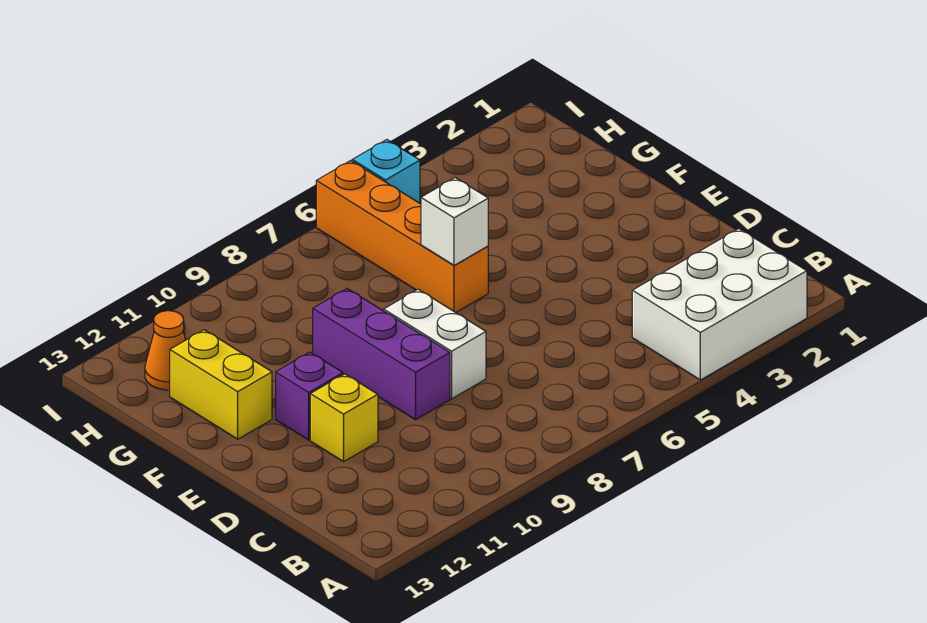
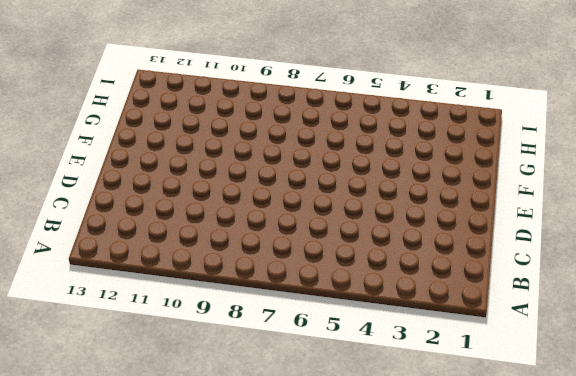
none -> white brick A2:B4 level 1
none -> white brick D8:E8 level 1

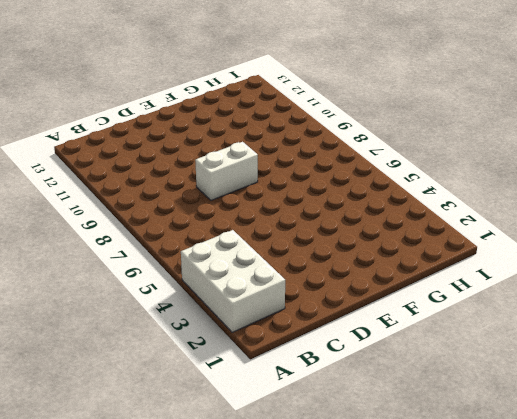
none -> purple brick D9:F9 level 1
none -> yellow brick D11 level 1

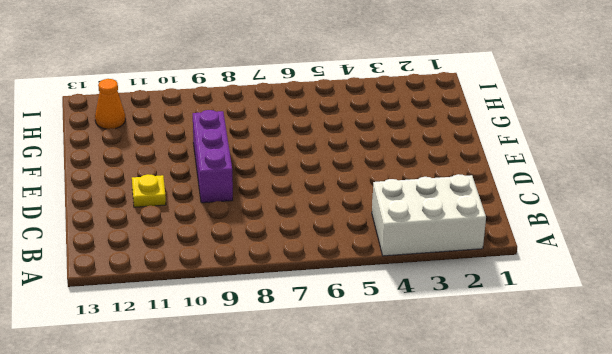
yellow plate D11 level 1 -> yellow brick D11 level 1
none -> white brick D8:E8 level 1
none -> purple brick E11 level 1

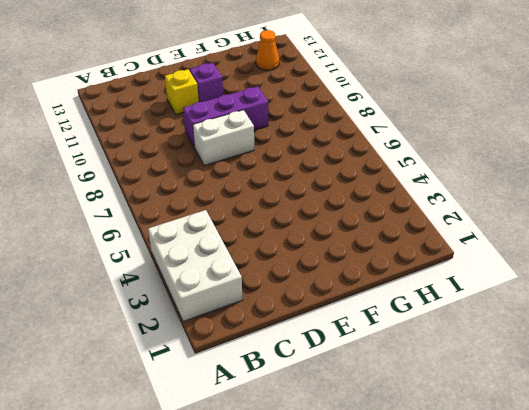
none -> orange brick F6:I6 level 1
none -> yellow brick F12:G12 level 1

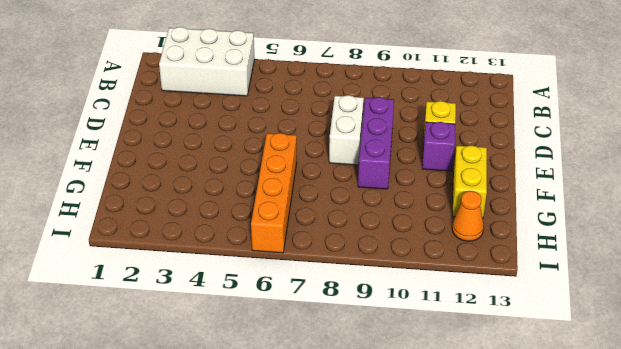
none -> cyan brick I5 level 1
none -> white brick F6 level 2

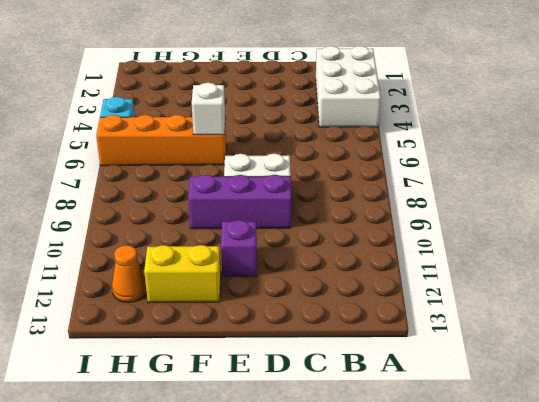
none -> yellow brick D11 level 1

